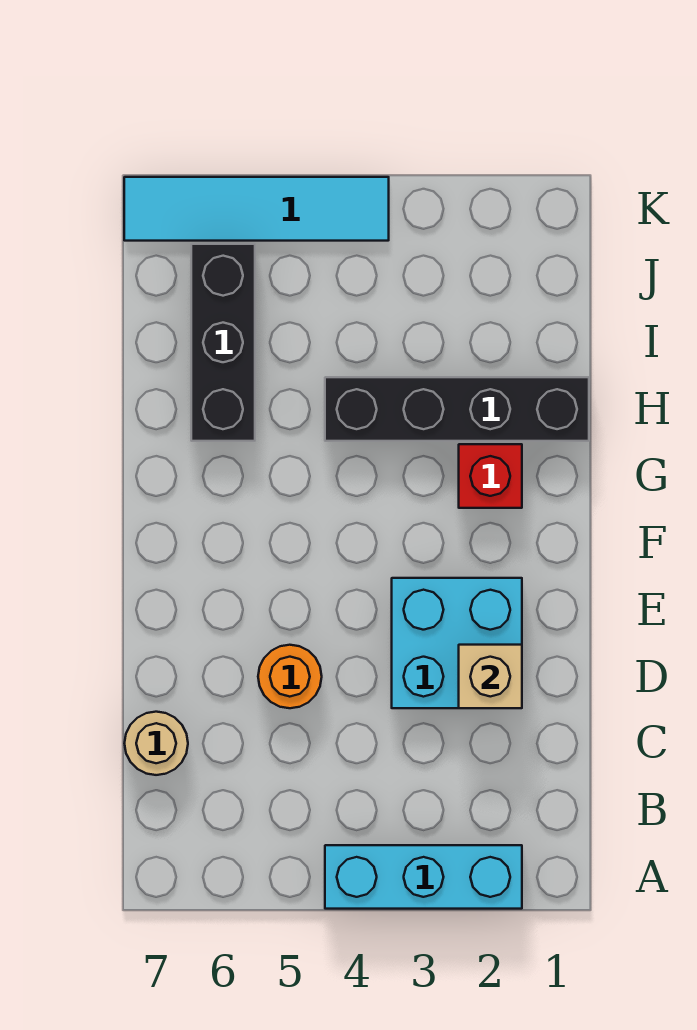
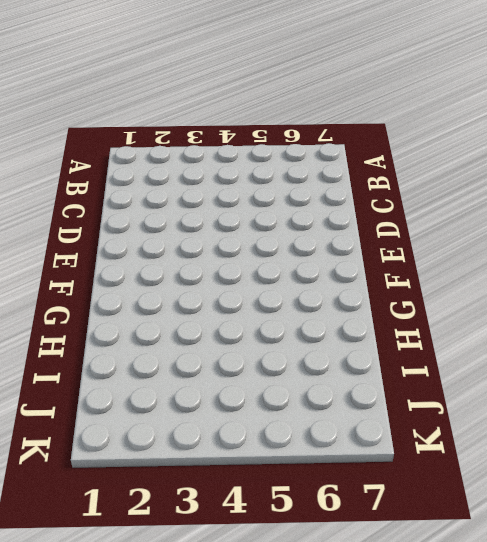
none -> cyan brick A2:A4 level 1
none -> tan round brick C7 level 1

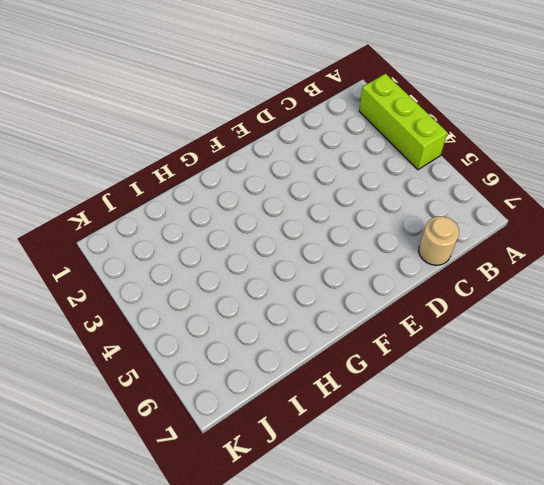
lime brick A2:A4 level 1 -> cyan brick A2:A4 level 1
none -> cyan brick D2:E3 level 1
none -> orange round brick D5 level 1

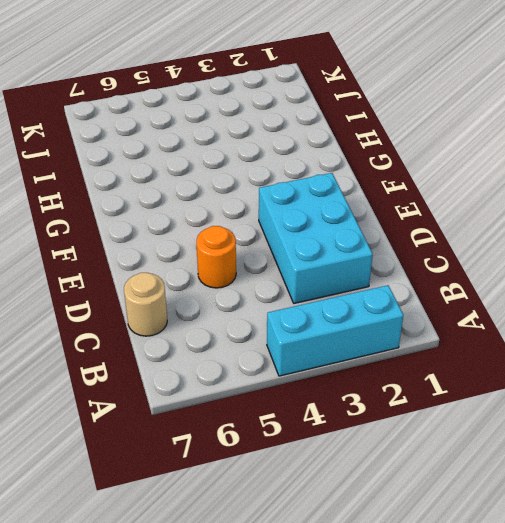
cyan brick C2:E3 level 1 -> cyan brick D2:E3 level 1
none -> red brick G2 level 1
none -> black brick H1:H4 level 1

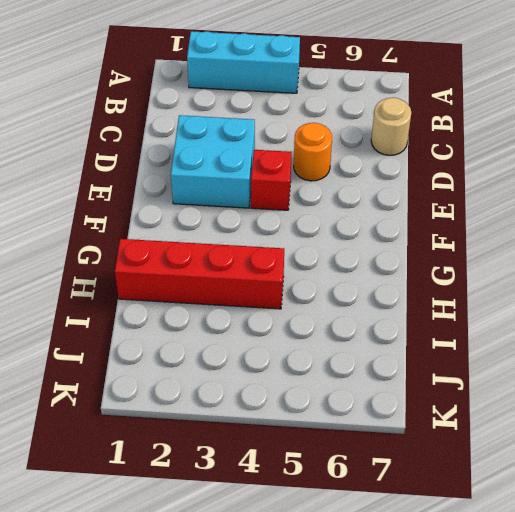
red brick E4 level 1 -> red brick G2 level 1
red brick H1:H4 level 1 -> black brick H1:H4 level 1
none -> black brick H6:J6 level 1
none -> cyan tile K4:K7 level 1

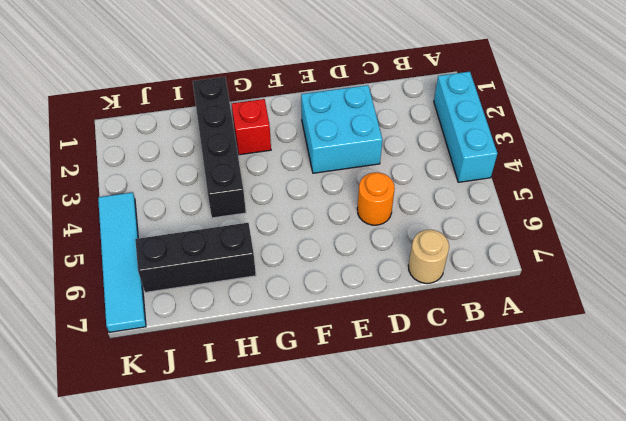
none -> tan brick D2 level 2

